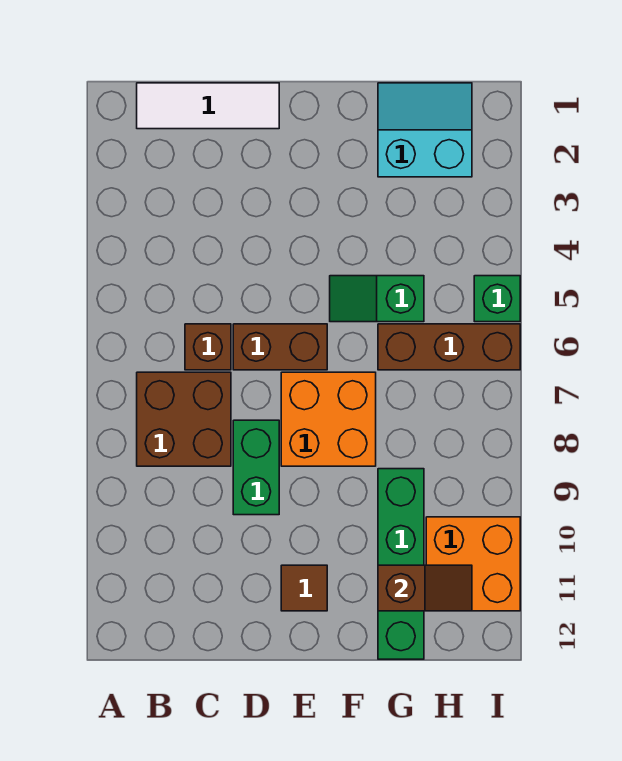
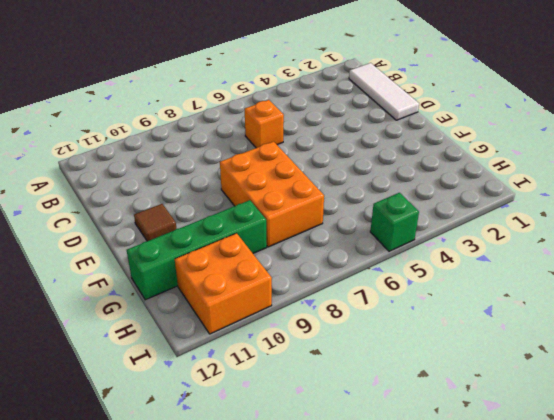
orange brick C6 level 1 -> brown brick C6 level 1
orange brick E7:G8 level 1 -> orange brick E7:F8 level 1
none -> brown brick B7:C8 level 1
none -> brown brick D6:E6 level 1
none -> green brick D8:D9 level 1

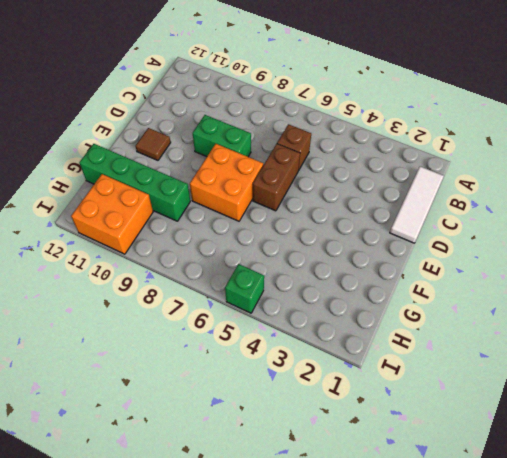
none -> brown brick B7:C8 level 1
none -> green slope F5:G5 level 1 top G
none -> cyan slope G1:H2 level 1 top 2

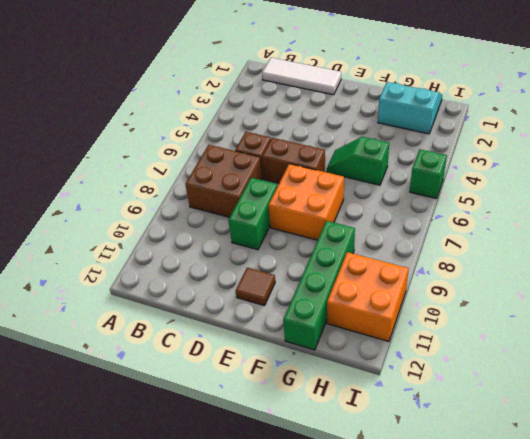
none -> brown brick G6:I6 level 1
none -> brown slope G11:H11 level 2 top G

